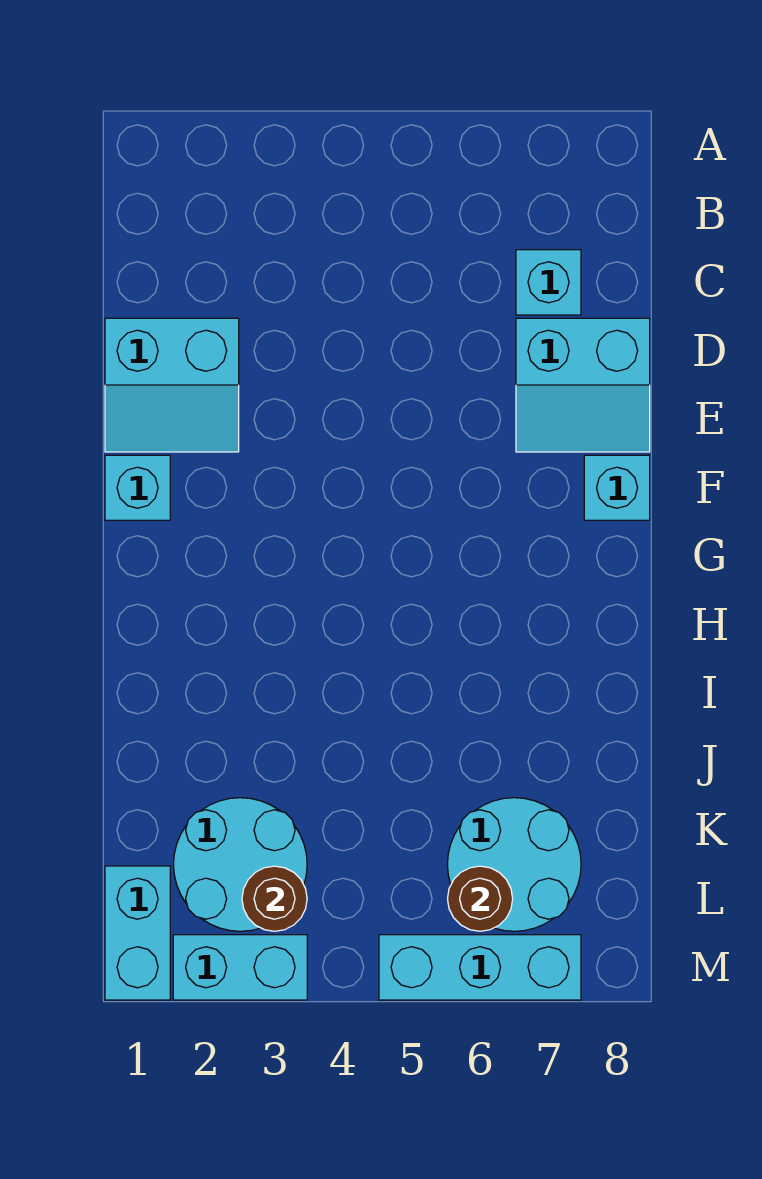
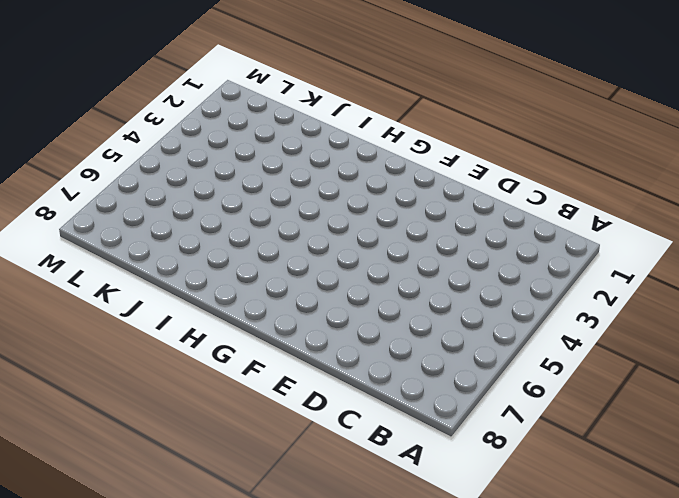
none -> cyan brick C7 level 1
none -> cyan slope D1:E2 level 1 top D
none -> cyan slope D7:E8 level 1 top D

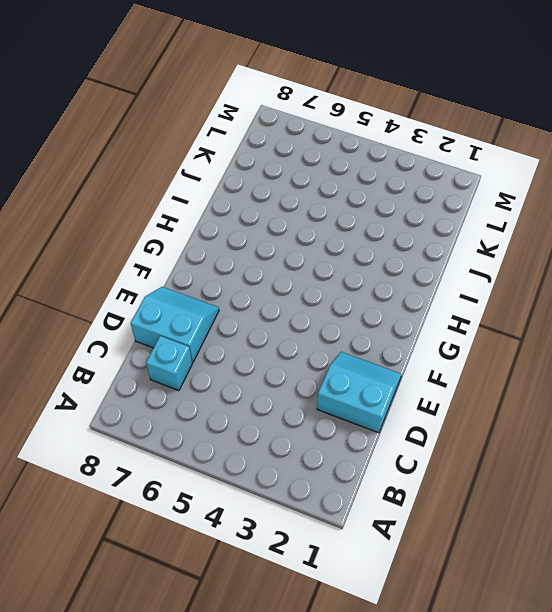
none -> cyan brick F1 level 1
none -> cyan brick F8 level 1
none -> cyan round brick K2:L3 level 1

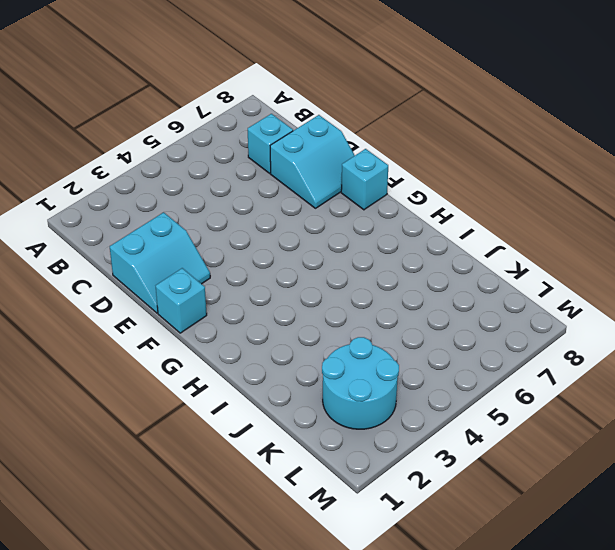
none -> cyan round brick K6:L7 level 1
none -> cyan brick L1:M1 level 1
none -> cyan brick M2:M3 level 1

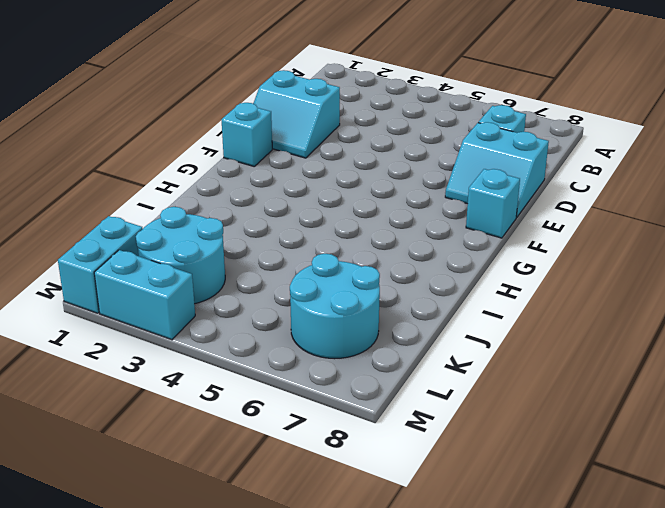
none -> cyan brick M5:M7 level 1
none -> brown round brick L3 level 2
none -> brown round brick L6 level 2

